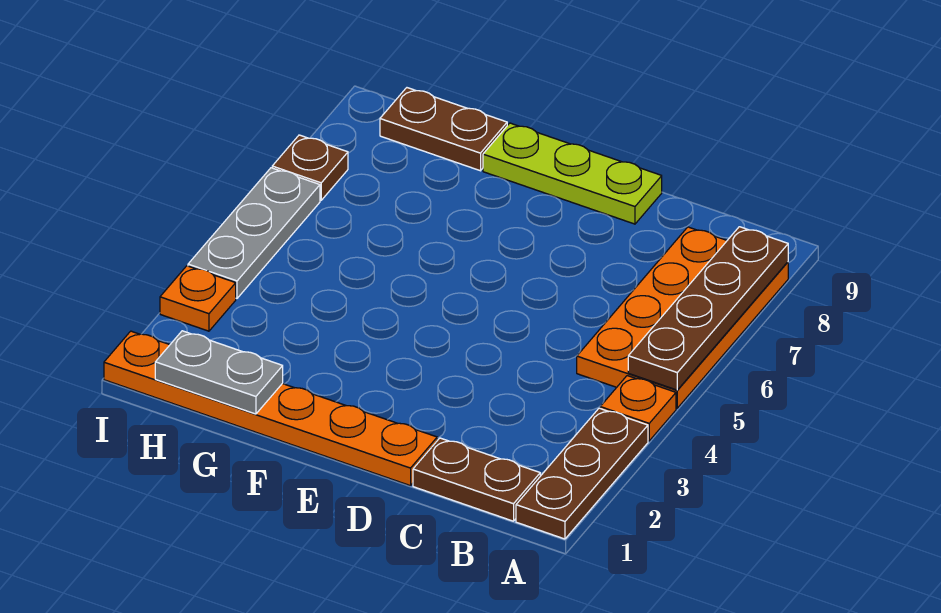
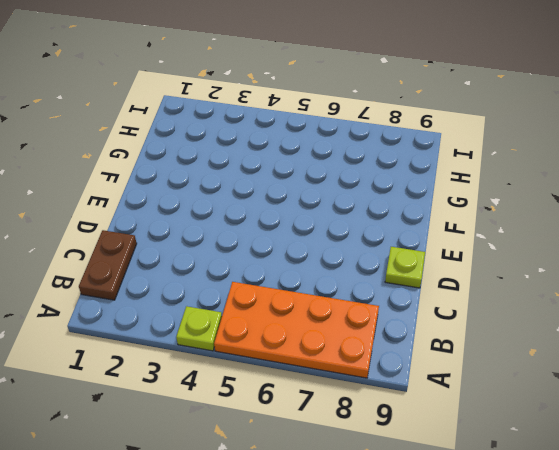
lime plate A4 level 1 -> orange plate A4 level 1
lime plate D9 level 1 -> lime plate D9:F9 level 1
none -> brown plate A1:A3 level 1
none -> orange plate D1:I1 level 1
none -> brown plate G9:H9 level 1

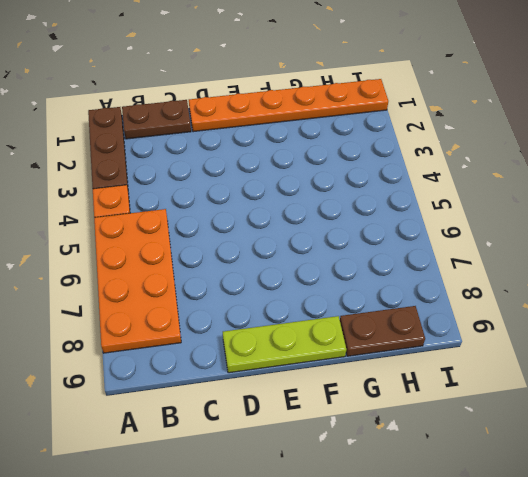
none -> orange plate I3 level 1
none -> grey plate I4:I6 level 1
none -> brown plate I7 level 1

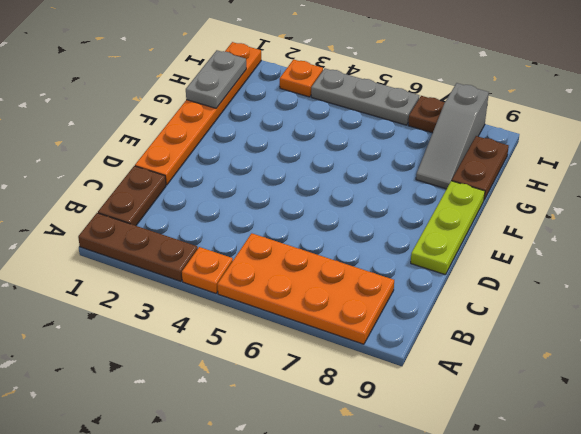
grey slope G8:I8 level 1 top I -> none
none -> brown plate A5:A8 level 2

